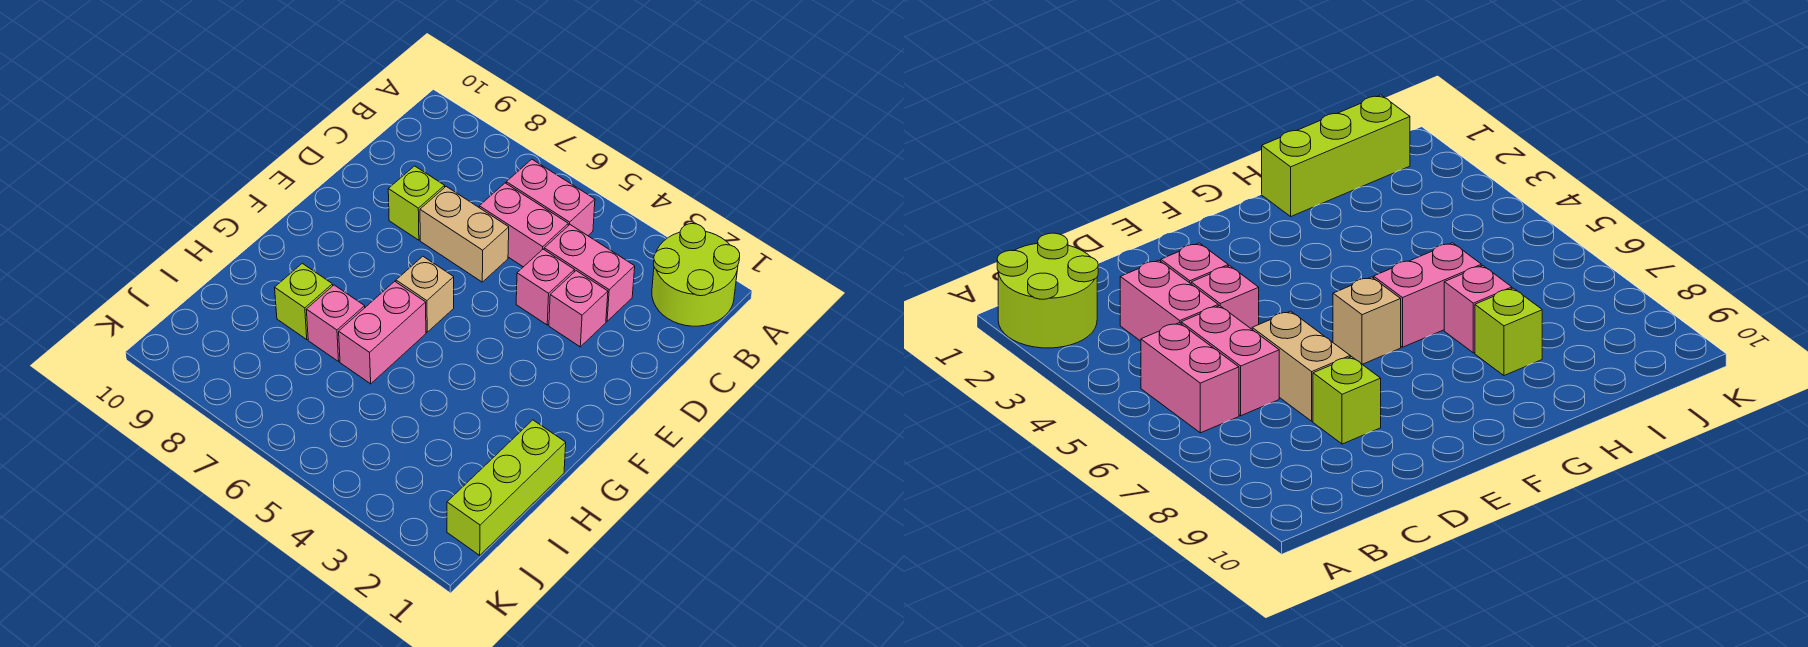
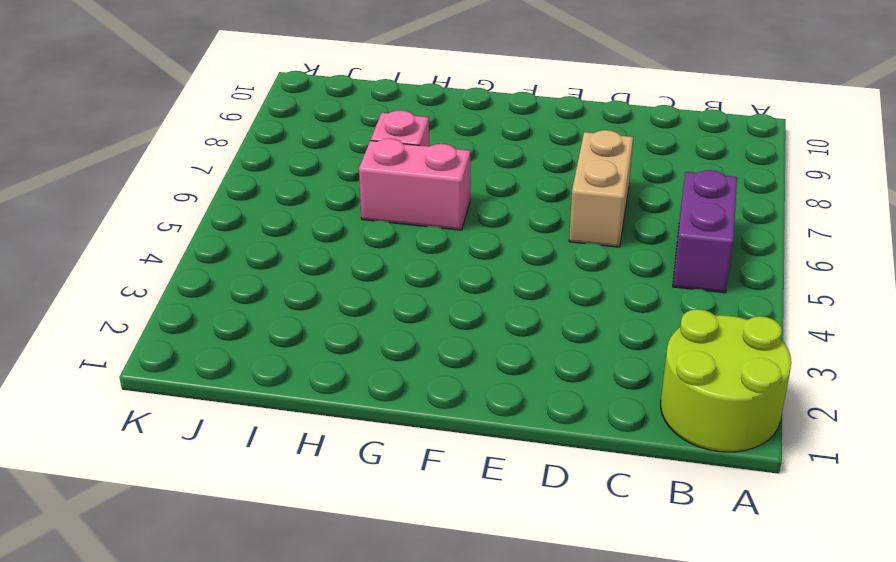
purple brick B5:B6 level 1 -> pink brick B5:B6 level 1
none -> pink brick C3:C4 level 1
none -> pink brick C5:C6 level 1
none -> pink brick D3 level 1

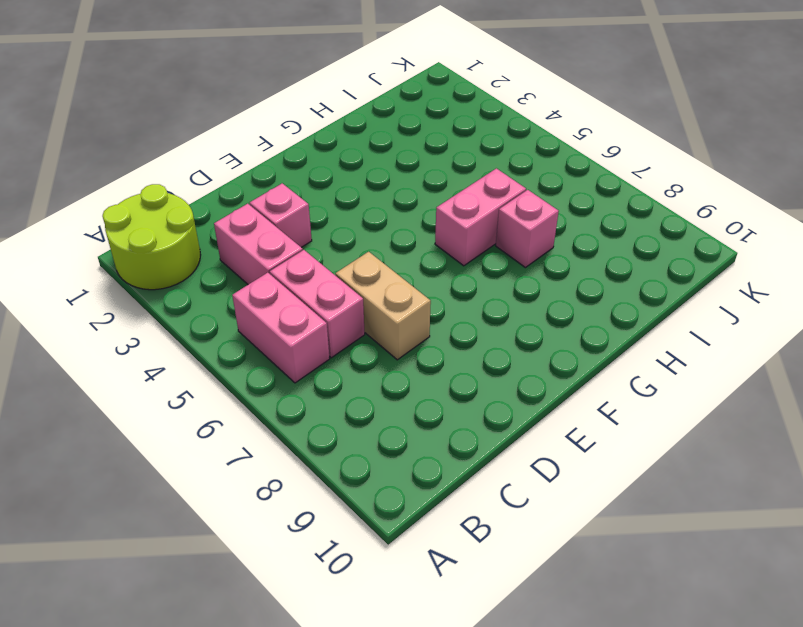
none -> pink brick D4 level 1
none -> lime brick D8 level 1
none -> tan brick F6 level 1

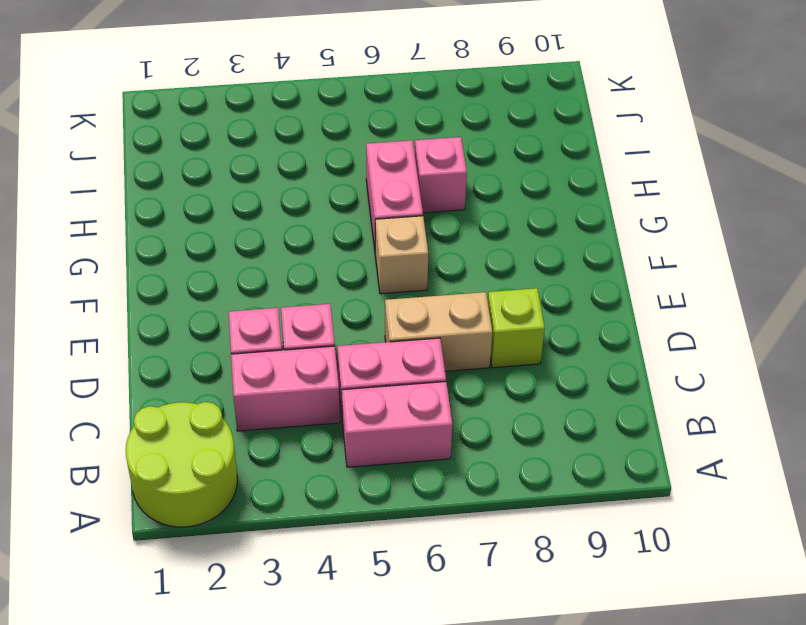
none -> lime brick H1:J1 level 1
none -> lime brick H8 level 1

